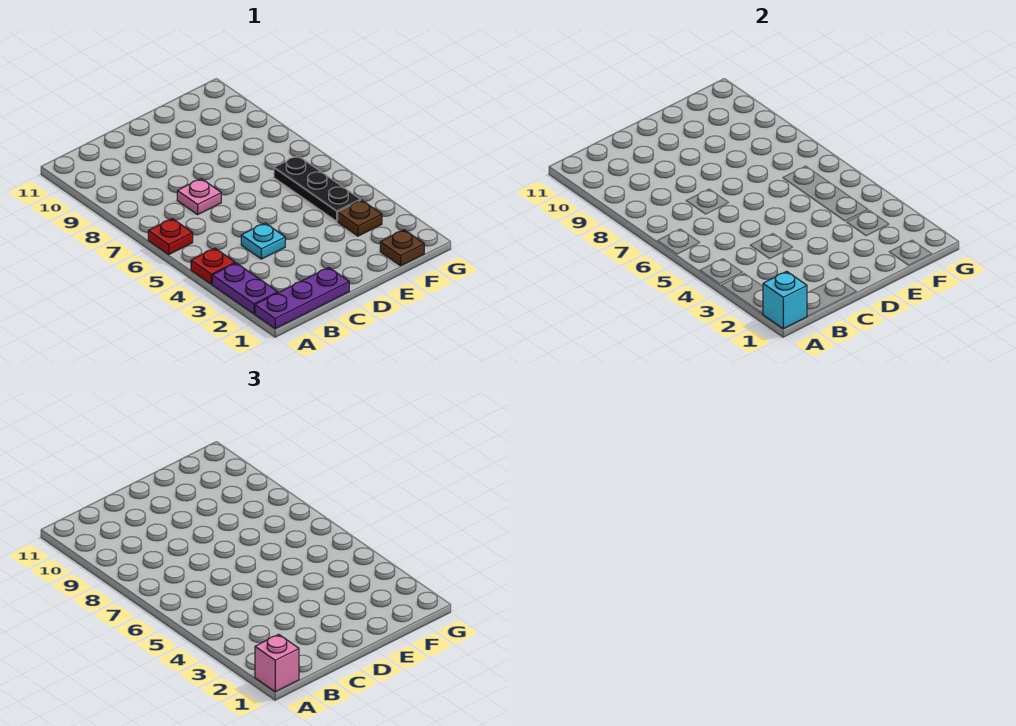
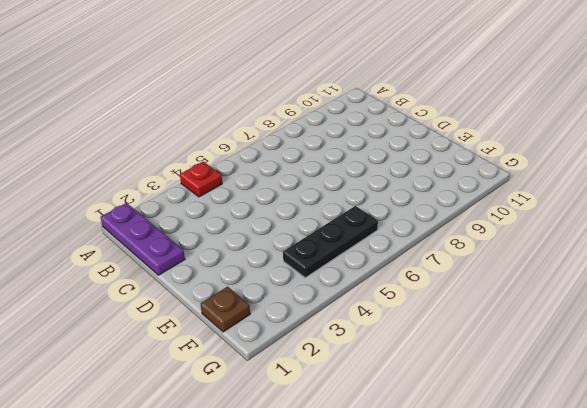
none -> purple plate A2:A3 level 1
none -> red plate A6 level 1

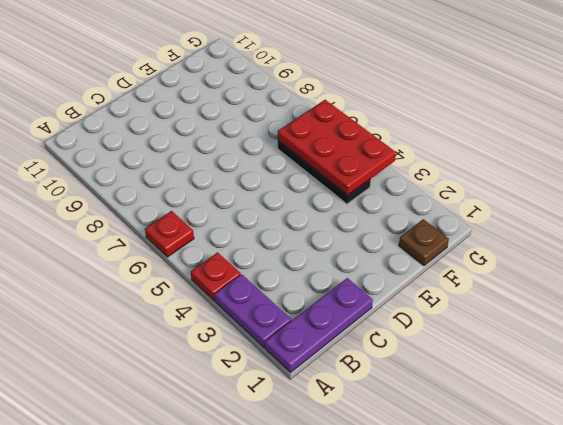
red plate F4:G6 level 2 -> none
none -> cyan plate C4 level 1
none -> pink plate C7 level 1

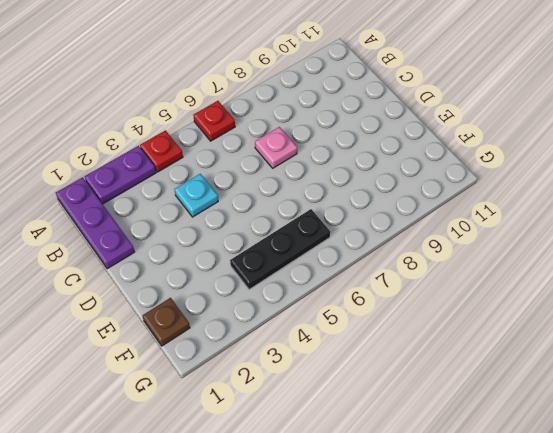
none -> brown plate F3 level 1
none -> cyan brick A1 level 2

